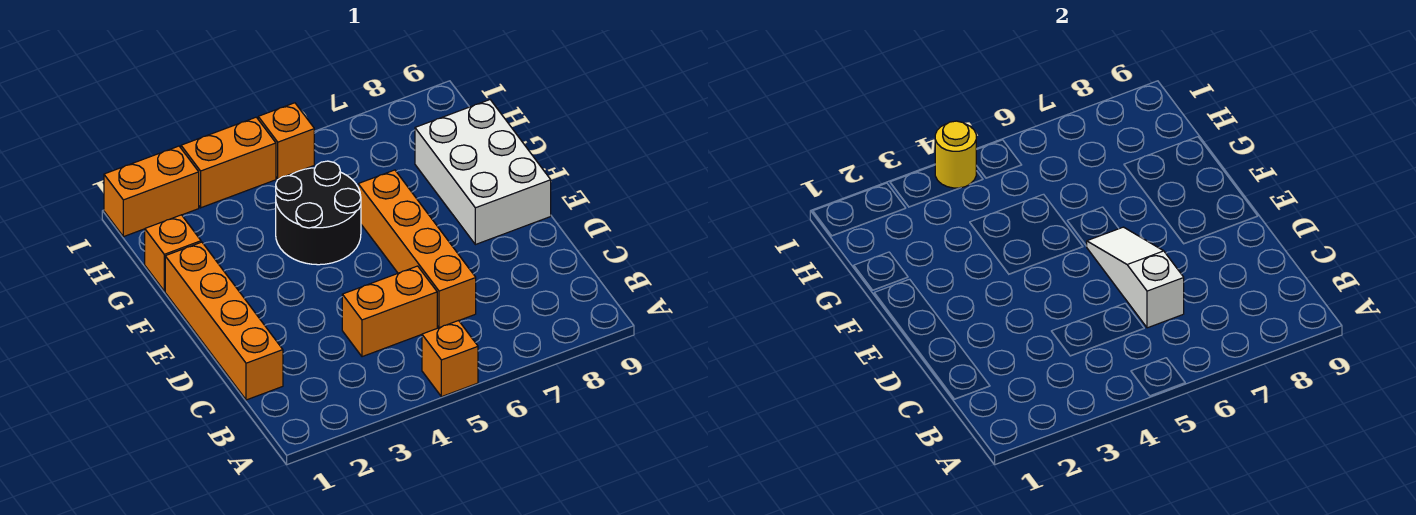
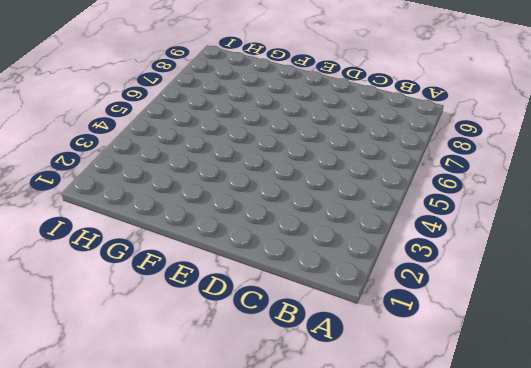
none -> orange brick A5 level 1
none -> orange brick C1:F1 level 1
none -> orange brick C4:C5 level 1

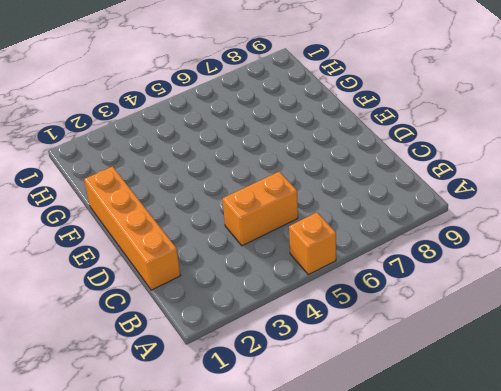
none -> orange brick C6:F6 level 1
none -> white brick E8:G9 level 1
none -> black round brick F4:G5 level 1

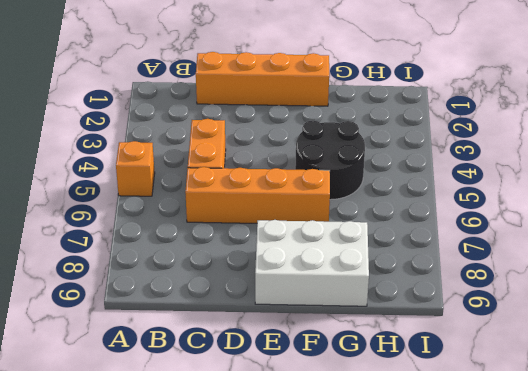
none -> orange brick G1 level 1
none -> orange brick I1:I2 level 1
none -> orange brick I3:I4 level 1

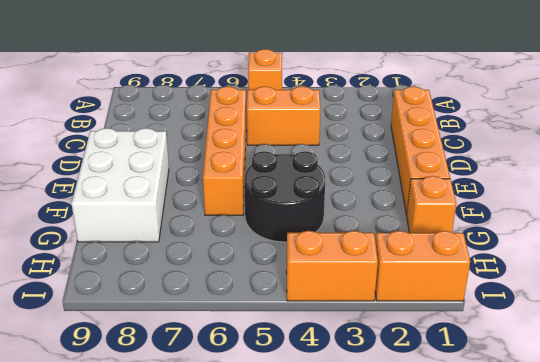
none -> orange brick I5 level 1
none -> white slope C6:E6 level 2 top C
none -> yellow round brick I4 level 2

